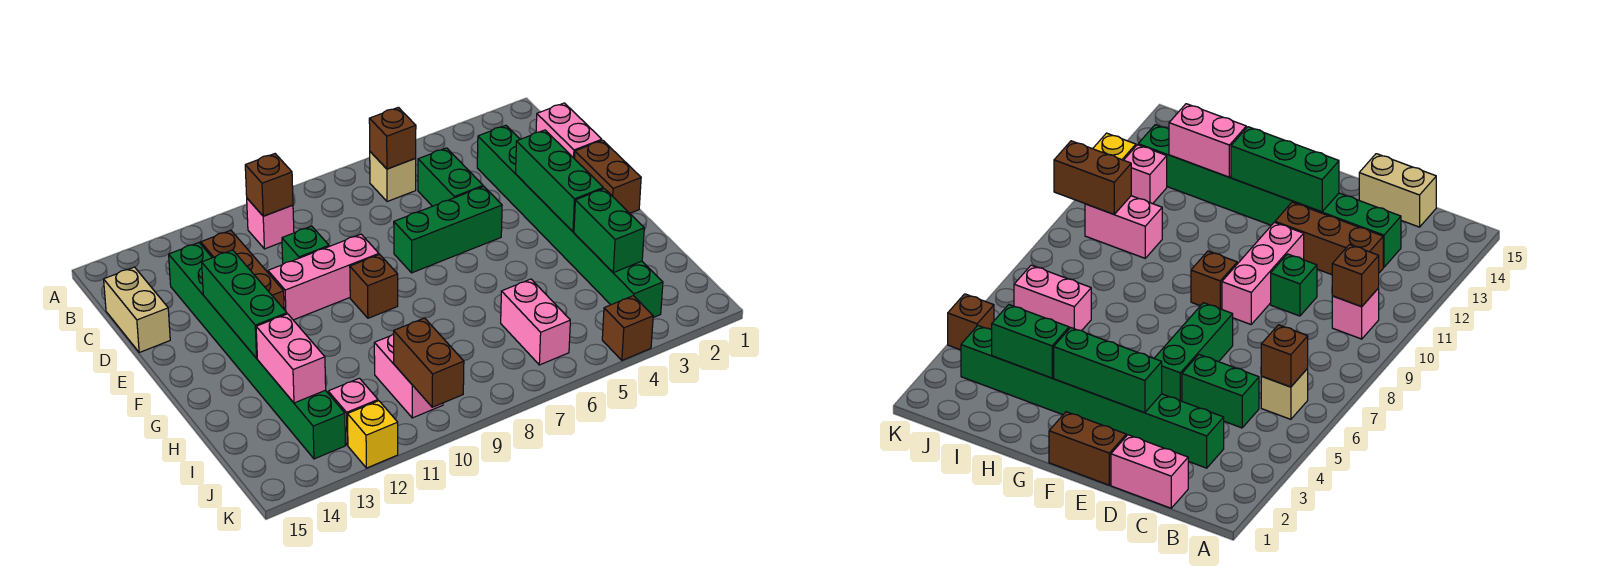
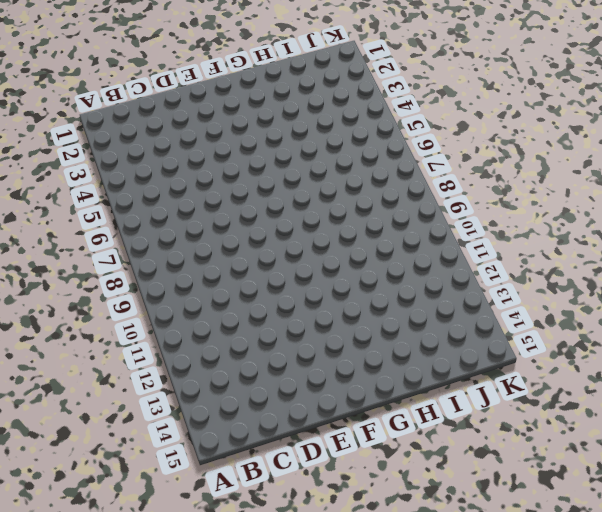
none -> tan brick B6 level 1
none -> pink brick B10 level 1
none -> pink brick C1:D1 level 1

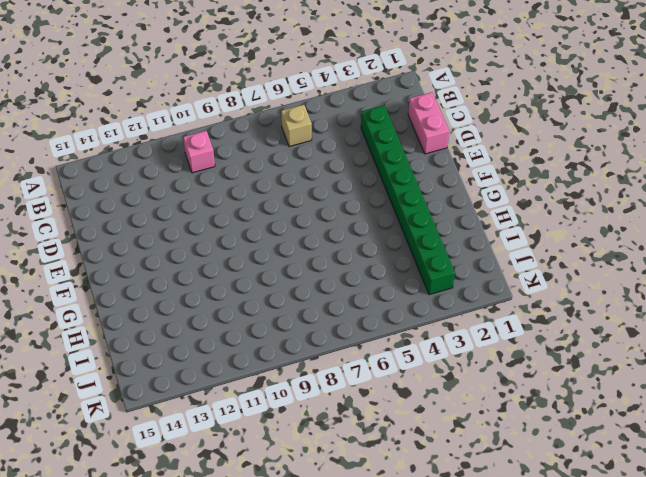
none -> green brick C5:D5 level 1
none -> brown brick C12:E12 level 1
none -> green brick C13:J13 level 1

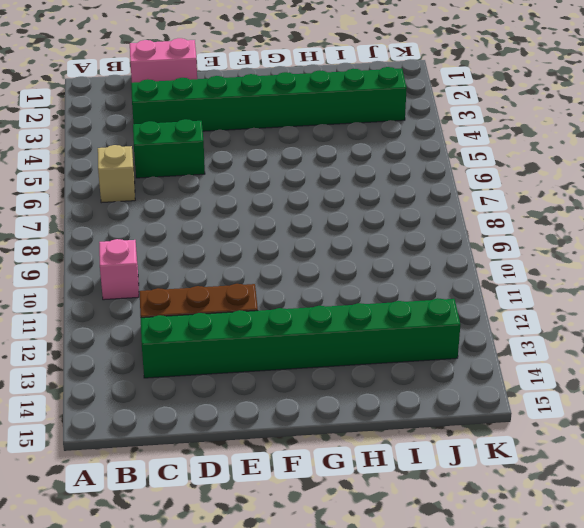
none -> tan brick C15:D15 level 1
none -> green brick D10 level 1
none -> brown brick E1:F1 level 1

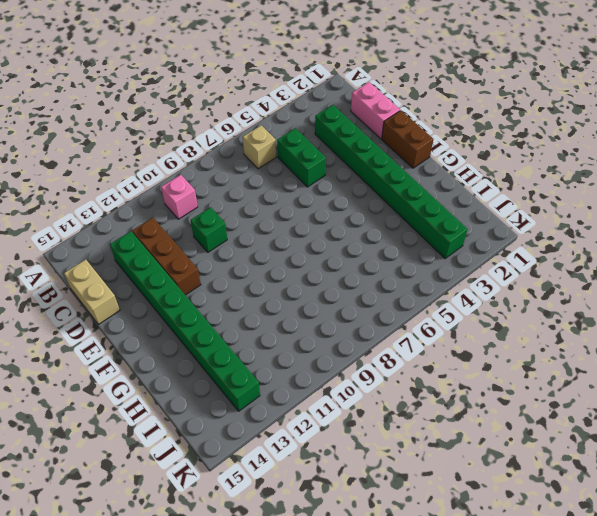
none -> green brick E5:E7 level 1
none -> pink brick E9:E11 level 1
none -> brown brick F9 level 1

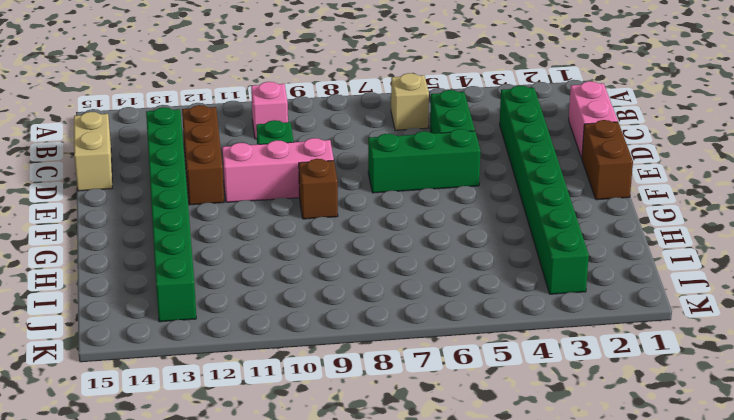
none -> pink brick I6:J6 level 1
none -> pink brick I10:J10 level 1
none -> pink brick J12 level 1

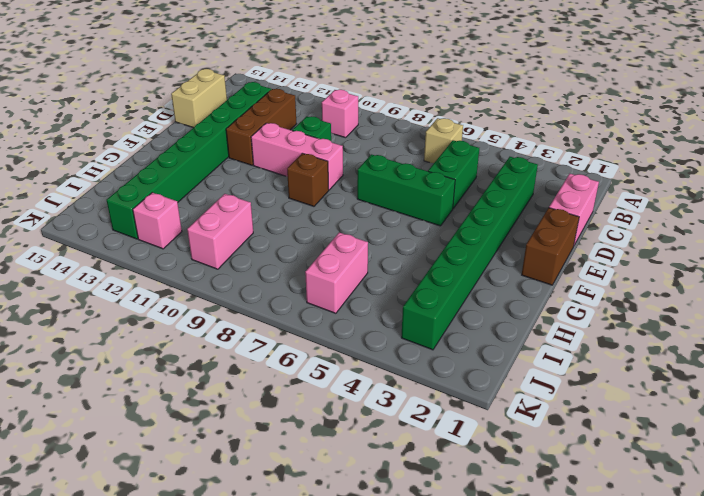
none -> brown brick K4 level 1
none -> yellow brick K12 level 1
none -> brown brick B6 level 2

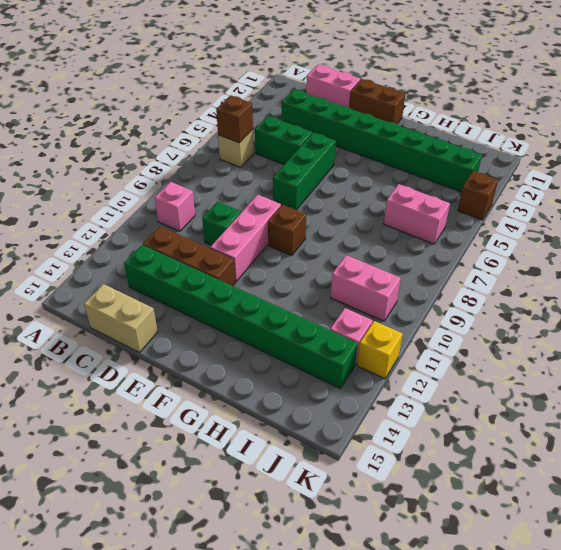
none -> brown brick B10 level 2
none -> green brick E3:G3 level 2
none -> green brick E13:G13 level 2

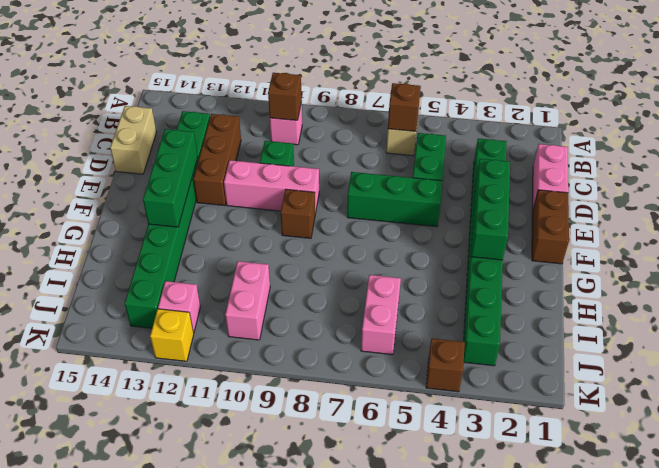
none -> green brick H3:I3 level 2
none -> pink brick H13:I13 level 2
none -> brown brick J10:K10 level 2

